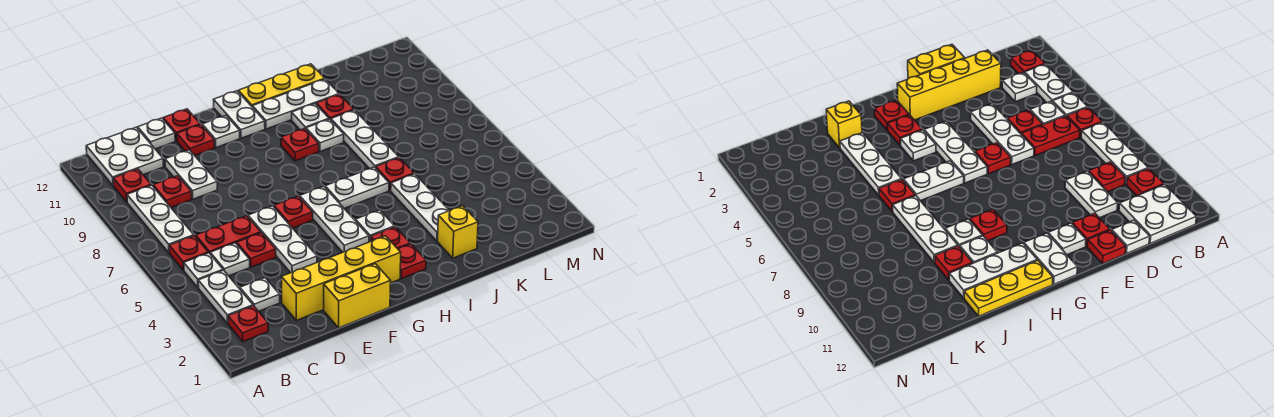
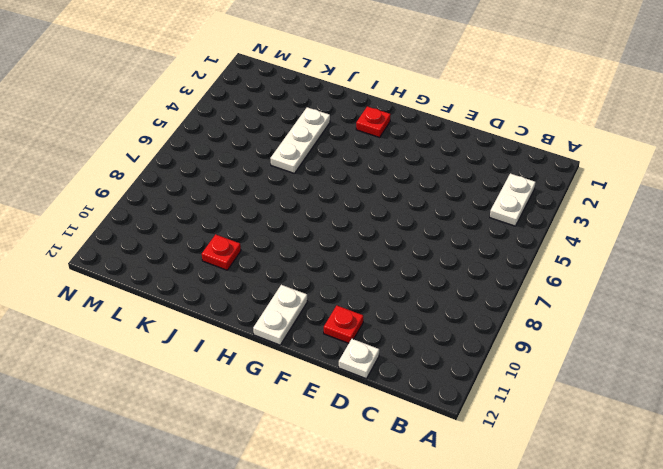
none -> red plate B2 level 1
none -> white plate B5 level 1
none -> red plate B6 level 1
none -> white plate B7:B9 level 1

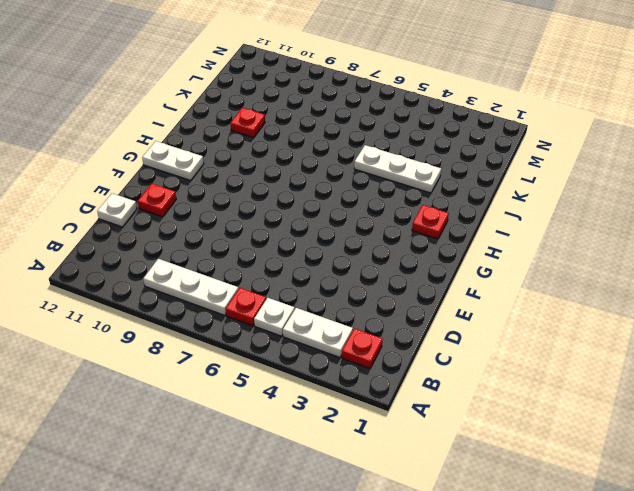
none -> red plate B10 level 1
none -> white plate B11:C12 level 1
none -> white plate C3 level 1
none -> white plate C5 level 1

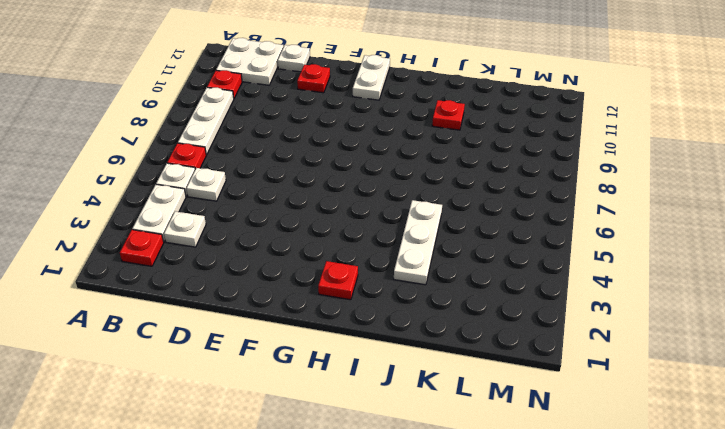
none -> red plate C6:D6 level 1
none -> red plate C9 level 1
none -> yellow brick D2:G2 level 1
none -> red plate D5 level 1

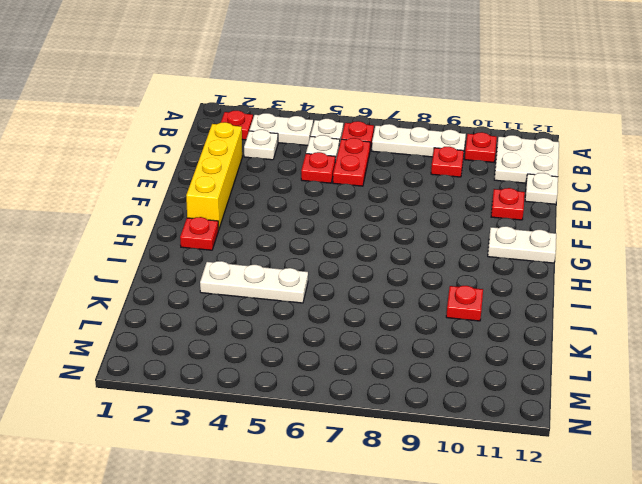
none -> white plate D9:D10 level 1
none -> yellow brick E1:F1 level 1
none -> white plate E4:E6 level 1
none -> red plate E12 level 1

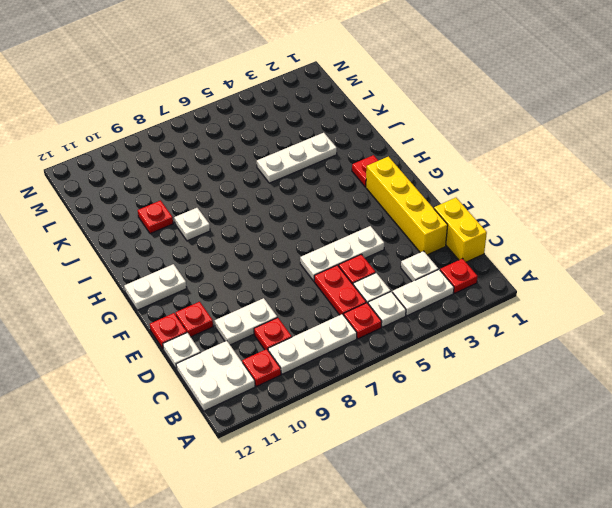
yellow brick C1:D1 level 1 -> yellow brick E1:F1 level 1
none -> red plate F6 level 1
none -> white plate F11 level 1
none -> white plate G4:G6 level 1
none -> red plate H3 level 1

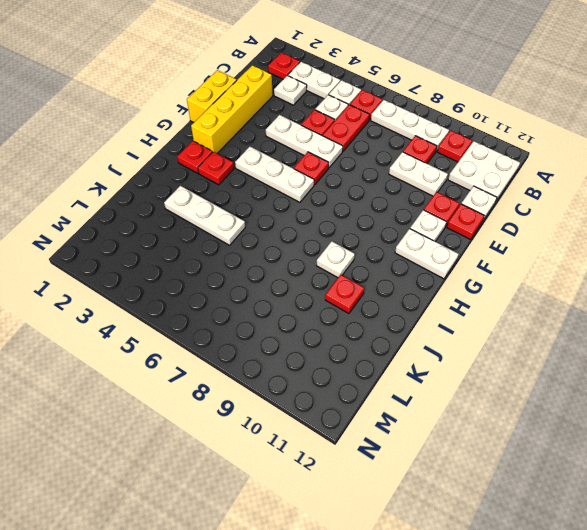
none -> white plate H4 level 1
none -> white plate H6:I6 level 1
none -> red plate H9 level 1
none -> white plate H11:J11 level 1

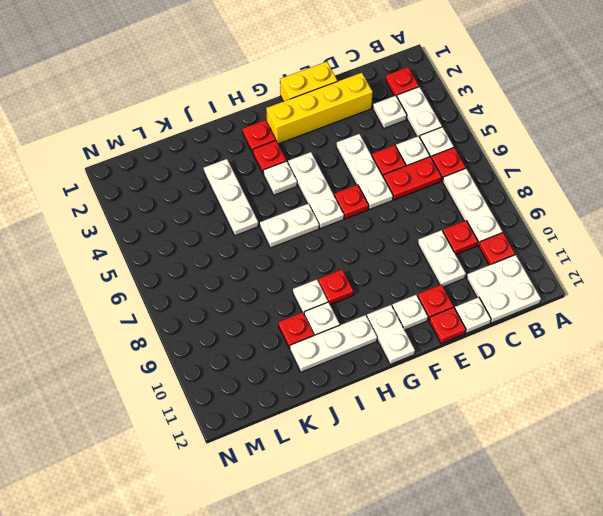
none -> yellow plate H12:J12 level 1
none -> yellow brick J2 level 1
none -> red plate J6 level 1
none -> white plate J7:J9 level 1

